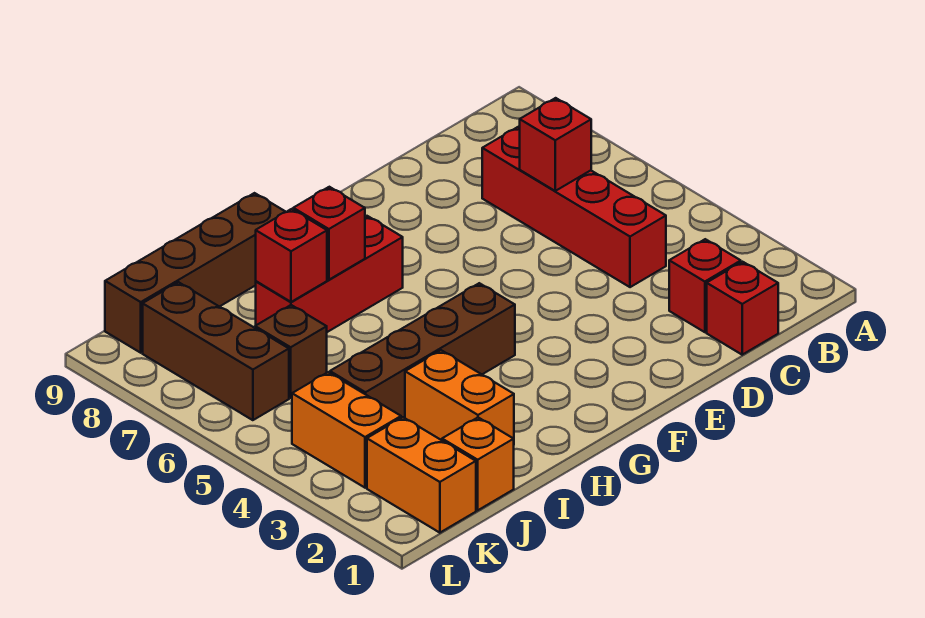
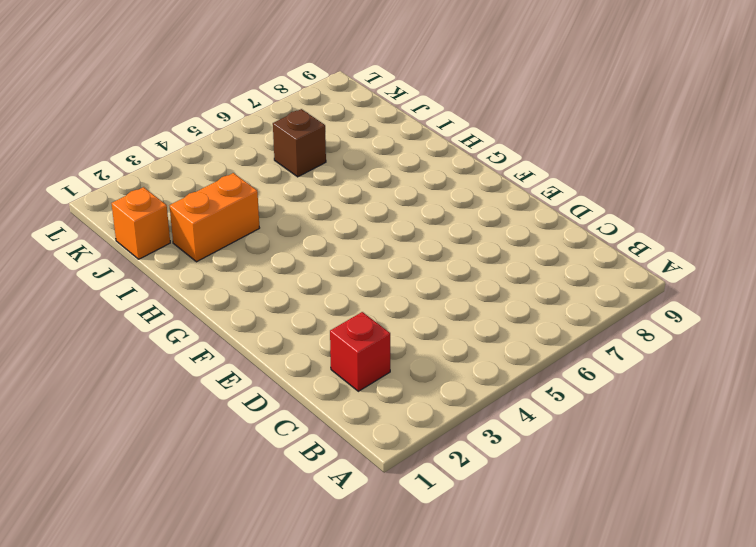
none -> red brick C1 level 1
none -> red brick C4:C7 level 1
none -> brown brick G4:J4 level 1

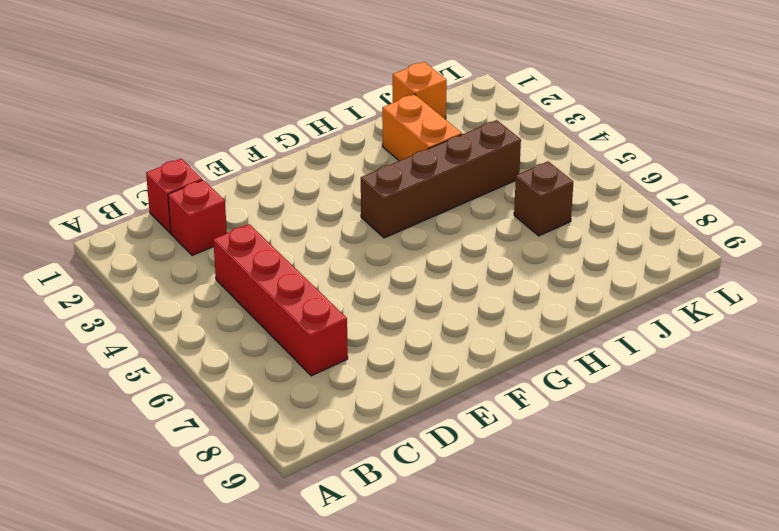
none -> red brick G7:I7 level 1
none -> brown brick H9:K9 level 1
none -> orange brick K1:K2 level 1

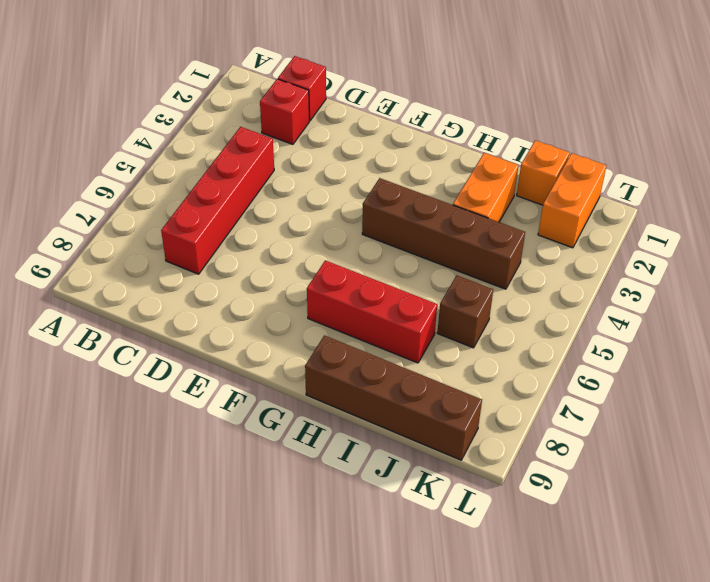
none -> orange brick K3:K4 level 1
none -> brown brick K6:K8 level 1
none -> red brick C6 level 2

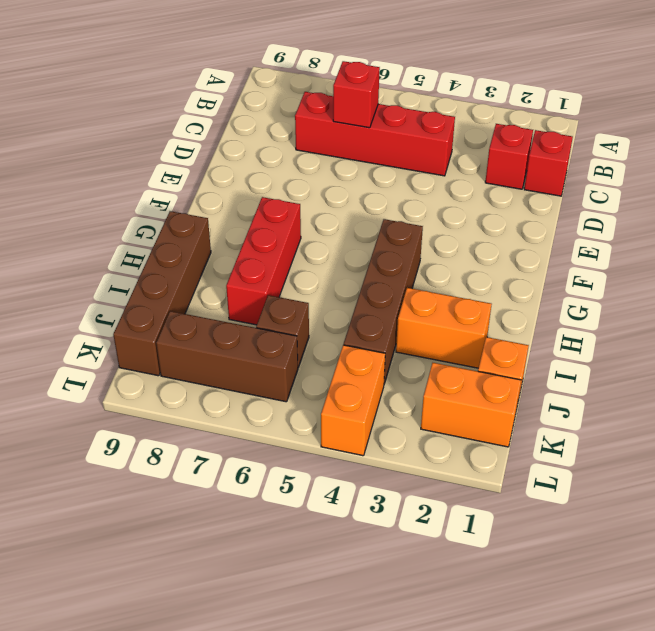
orange brick K4:L4 level 1 -> orange brick K3:K4 level 1
none -> red brick H7 level 2
none -> red brick I7 level 2

